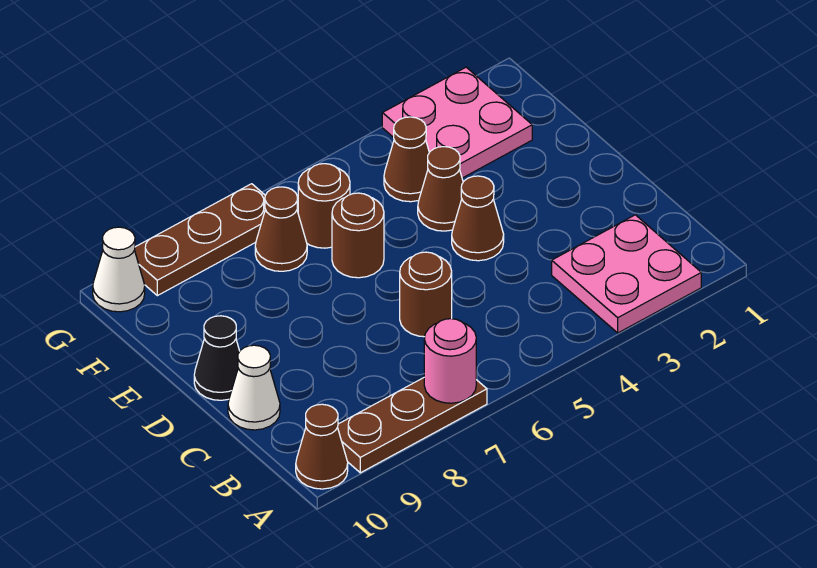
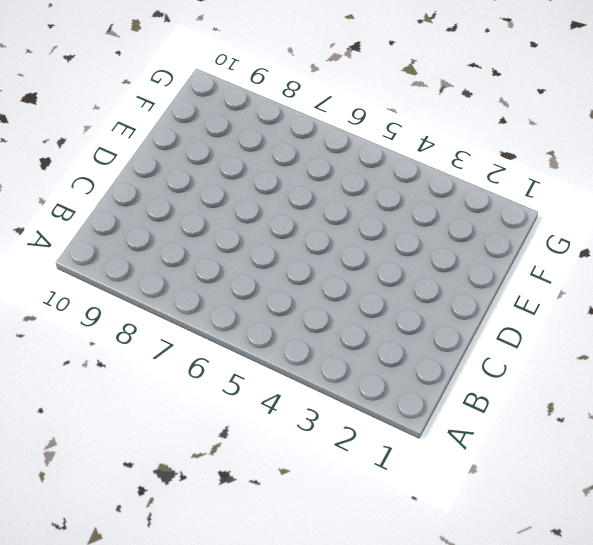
none -> pink plate A2:B3 level 1
none -> brown plate A7:A9 level 1
none -> brown cone A10 level 1

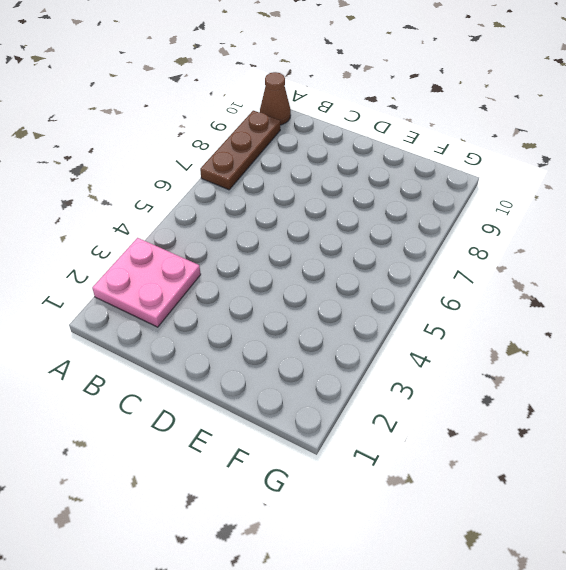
none -> brown round brick C6 level 1
none -> white cone C10 level 1
none -> brown cone D4 level 1

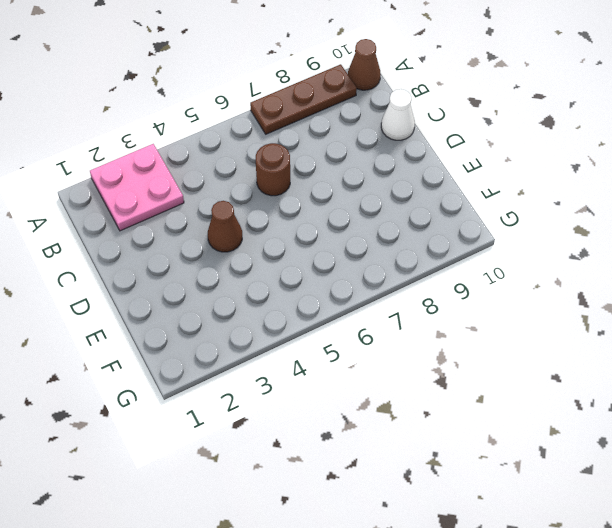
none -> black cone D10 level 1
none -> brown cone E4 level 1
none -> brown round brick E6 level 1

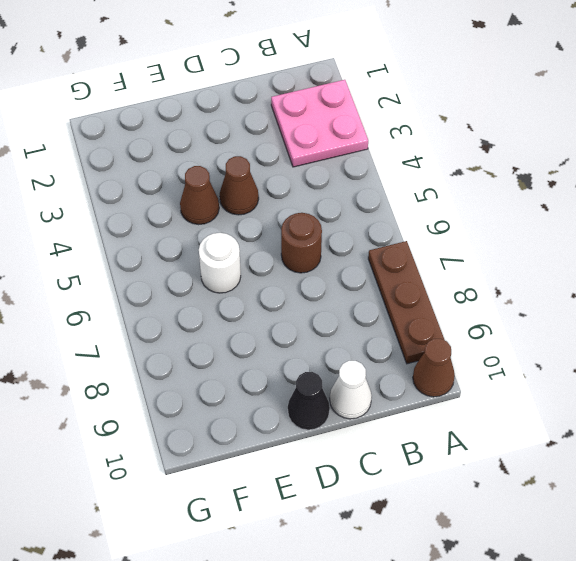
white round brick E6 level 1 -> brown round brick E6 level 1
none -> pink plate F2:G3 level 1
none -> brown cone F4 level 1
none -> brown round brick F6 level 1

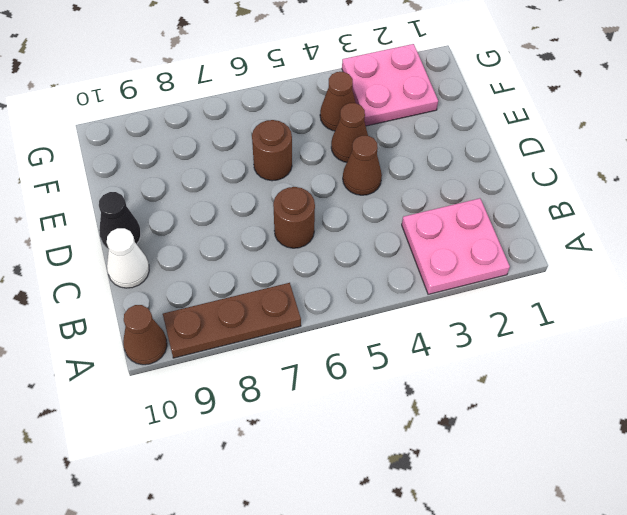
none -> brown round brick F6 level 1
none -> brown cone F7 level 1
none -> brown plate G7:G9 level 1

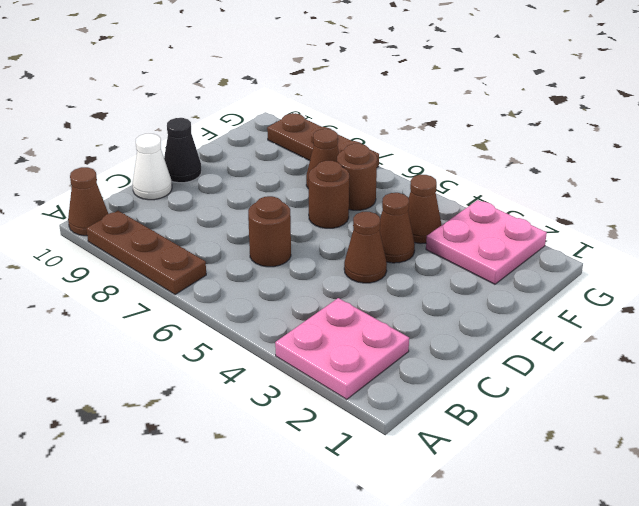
none -> white cone G10 level 1
none -> pink round brick A7 level 2

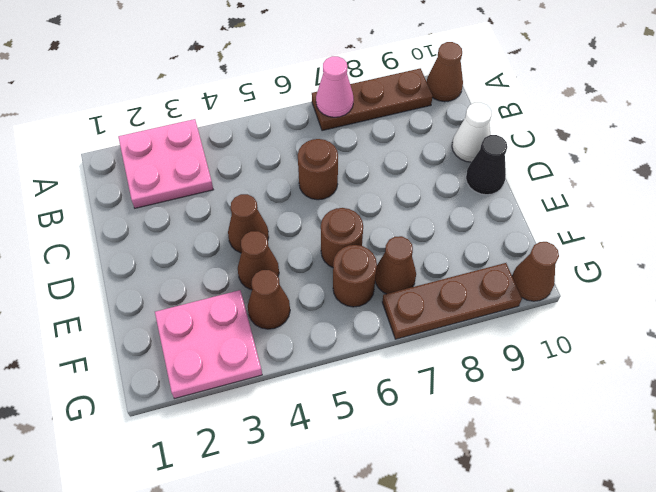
pink cone A7 level 2 -> pink round brick A7 level 2
brown cone G10 level 1 -> white cone G10 level 1

